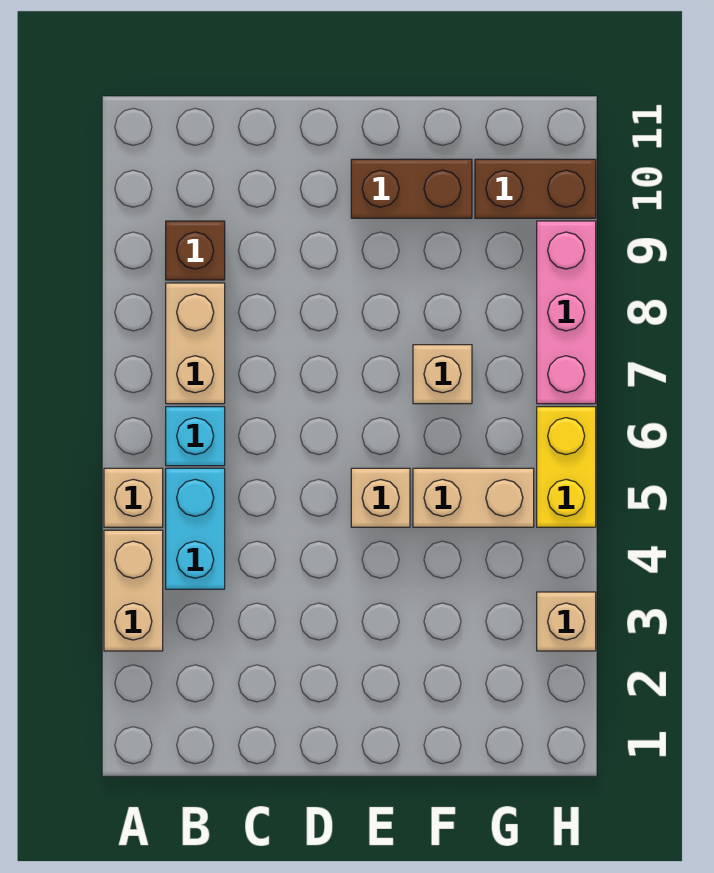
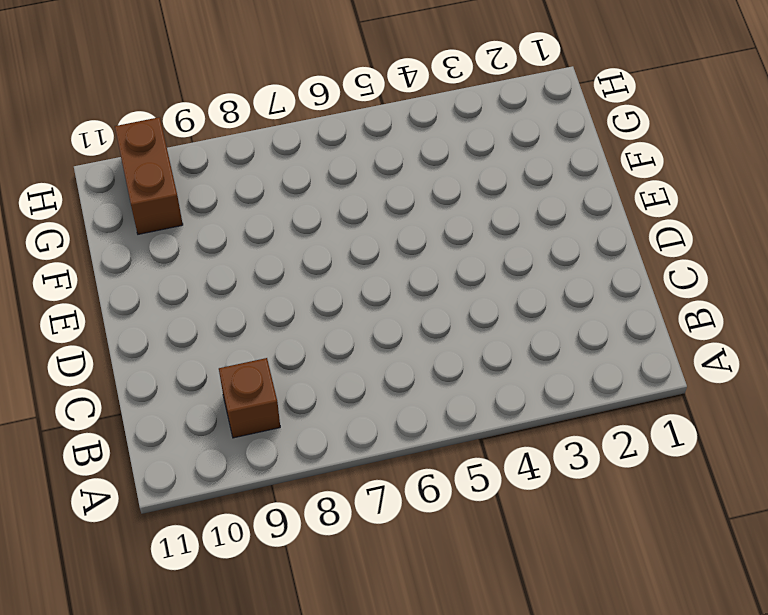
none -> tan brick A3:A4 level 1
none -> tan brick A5 level 1
none -> cyan brick B4:B5 level 1

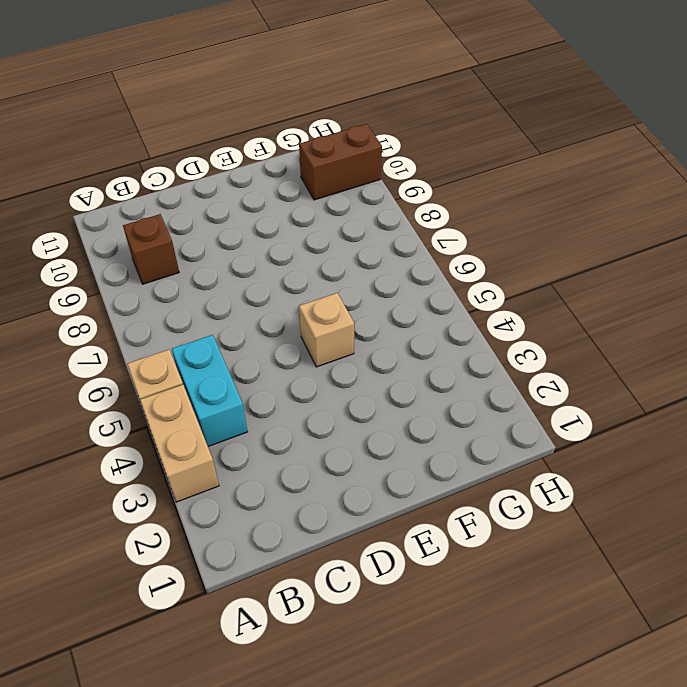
none -> cyan brick B6 level 1
none -> tan brick B7:B8 level 1
none -> brown brick E10:F10 level 1

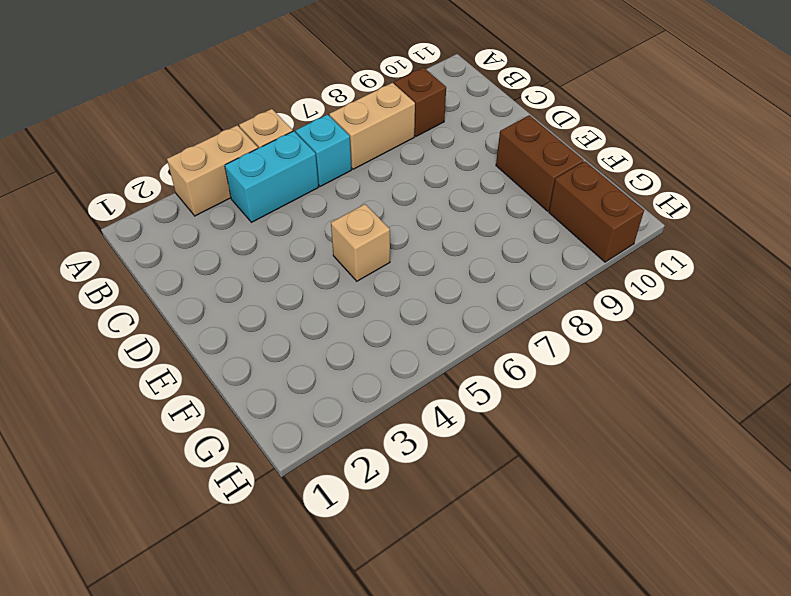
none -> tan brick F5:G5 level 1
none -> tan brick F7 level 1
none -> tan brick H3 level 1

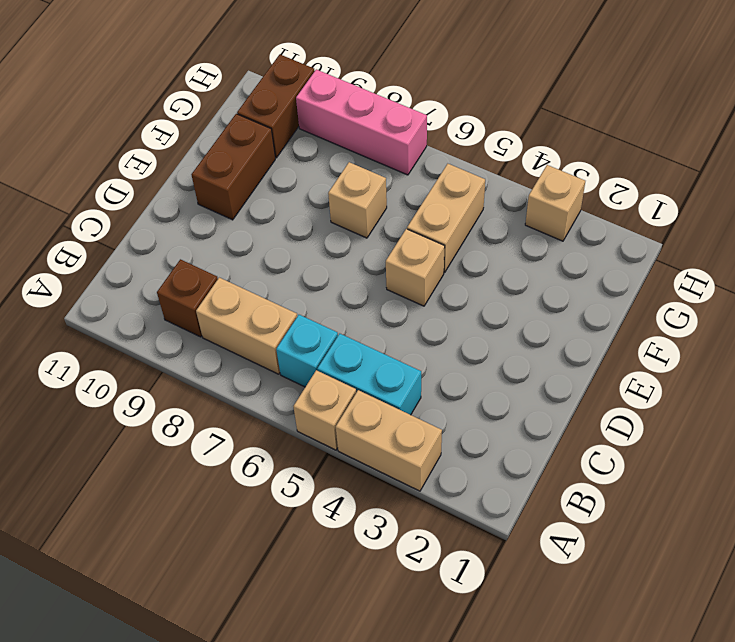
none -> yellow brick H5:H6 level 1

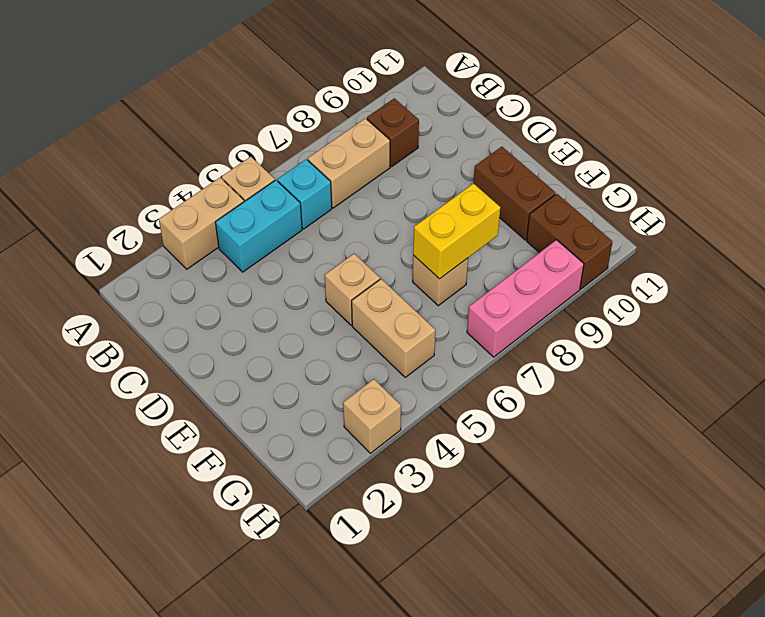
yellow brick F7:F8 level 2 -> yellow brick H5:H6 level 1

